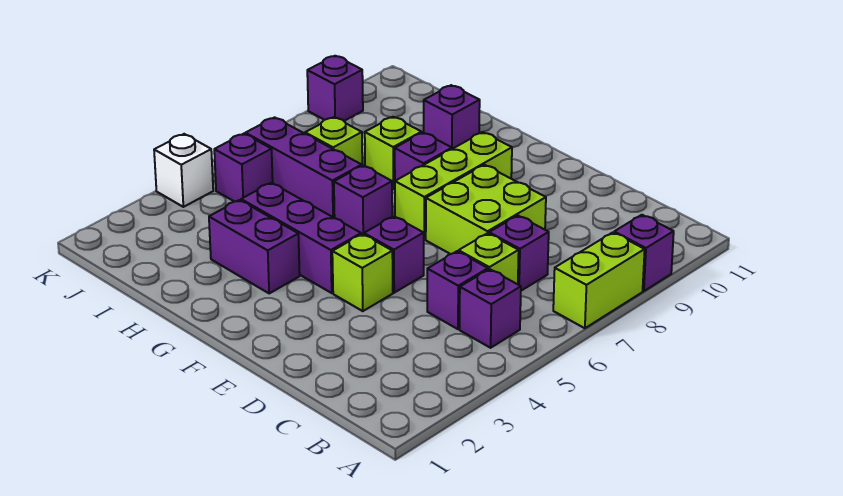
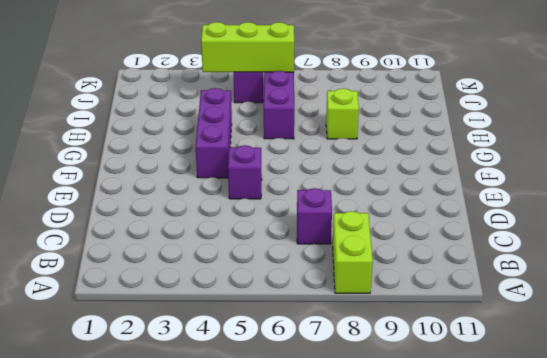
lime brick A8:B8 level 1 -> lime brick A7:A8 level 1
lime brick J4:J6 level 2 -> lime brick F7:F9 level 1
none -> purple brick A9 level 1
none -> purple brick B5 level 1
none -> purple brick C5 level 1

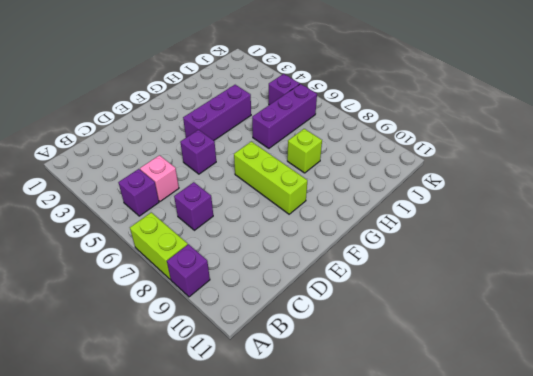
pink brick C5 level 1 -> purple brick C5 level 1
none -> lime brick C6 level 1
none -> lime brick D7:E8 level 1
none -> lime brick E4 level 1

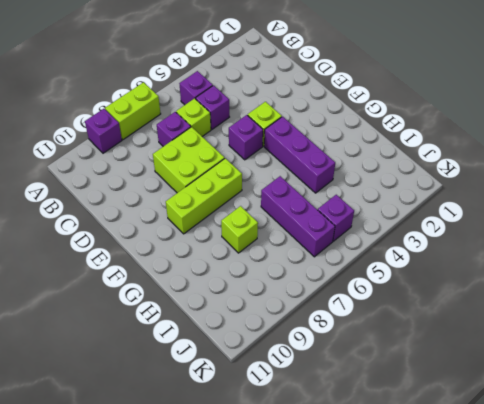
none -> purple brick G3:H3 level 1
none -> purple brick G6 level 1
none -> purple brick G8 level 1

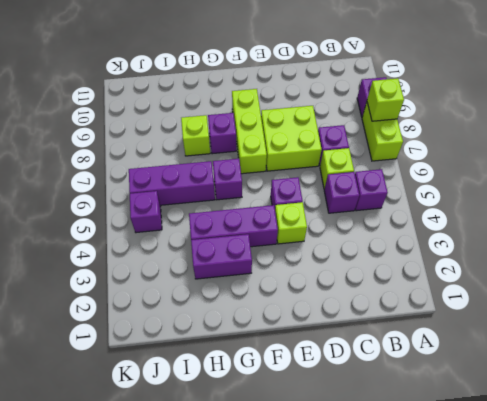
lime brick A8 level 2 -> lime brick I7 level 1
none -> purple brick H10 level 1
none -> white brick K4 level 1
none -> purple brick K9 level 1

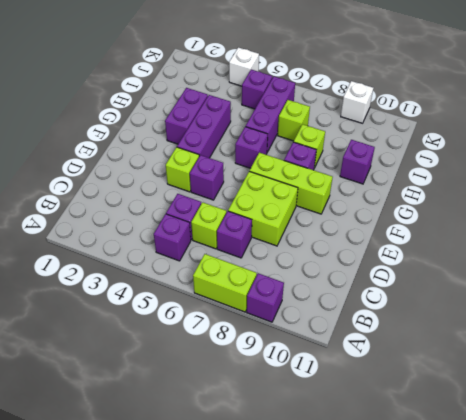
white brick K9 level 1 -> purple brick K9 level 1

